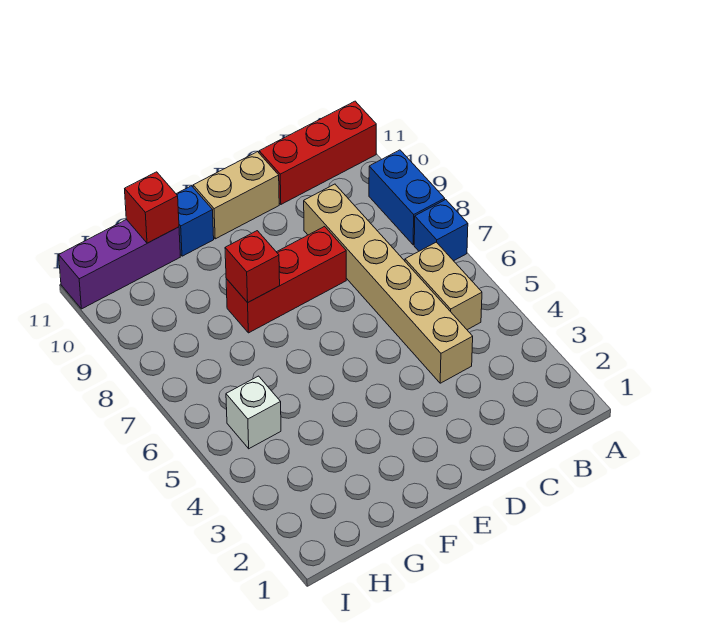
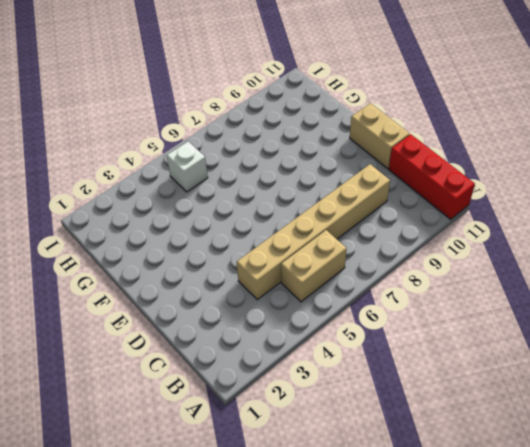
none -> blue brick A7 level 1
none -> blue brick A8:A9 level 1
none -> red brick D8:F8 level 1

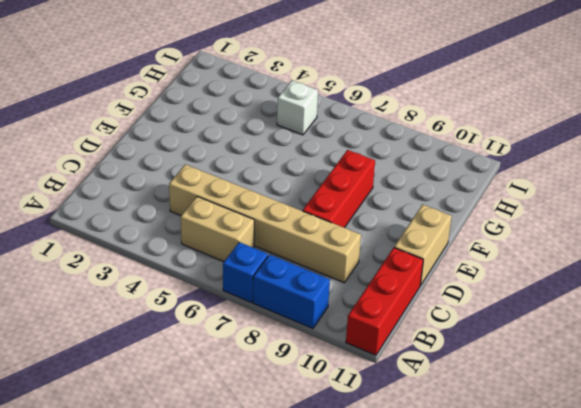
none -> blue brick F11 level 1
none -> purple brick G11:I11 level 1
none -> red brick F8 level 2

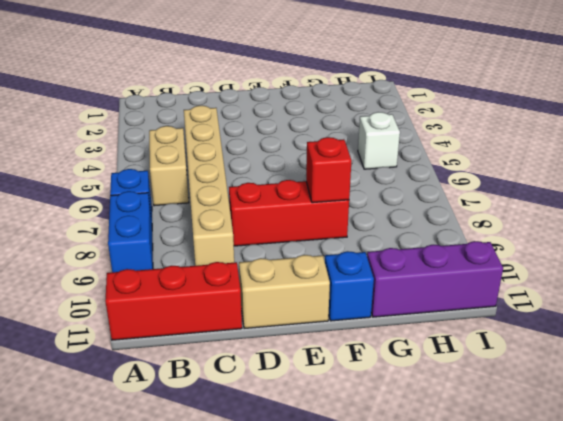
none -> red brick G11 level 2

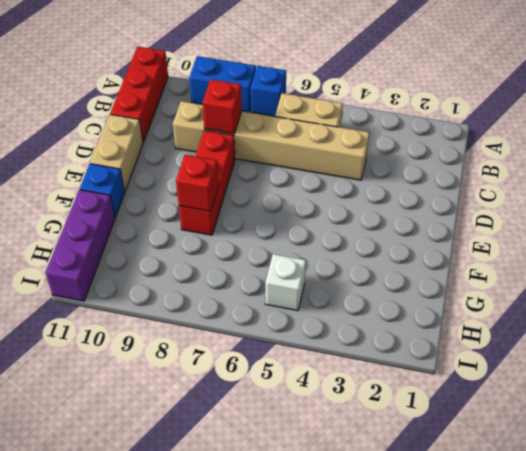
red brick C8 level 2 -> red brick G11 level 2

